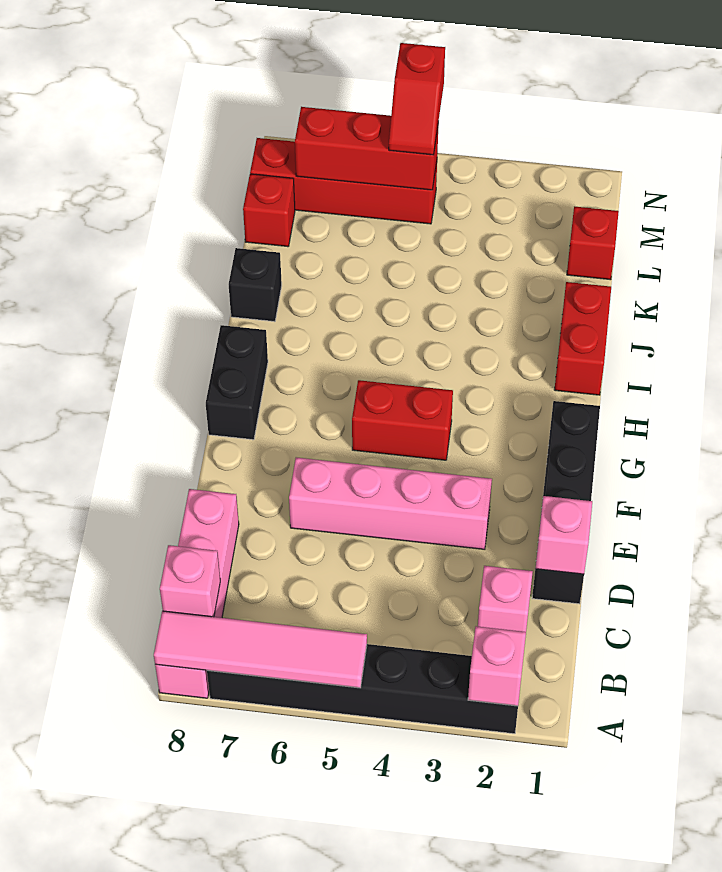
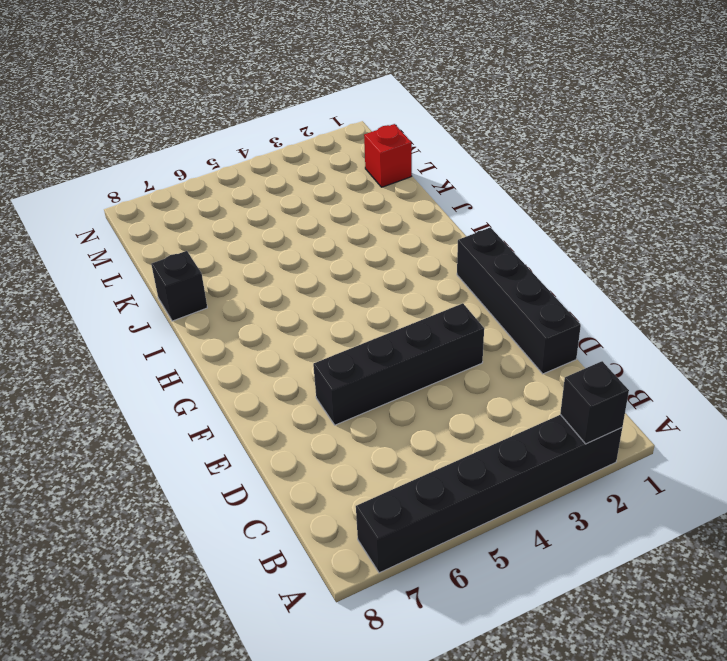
black brick A2 level 2 -> pink brick A2 level 2
black brick E3:E6 level 1 -> pink brick E3:E6 level 1
none -> pink brick A8:D8 level 1
none -> pink brick C2 level 1
none -> red brick G4:G5 level 1

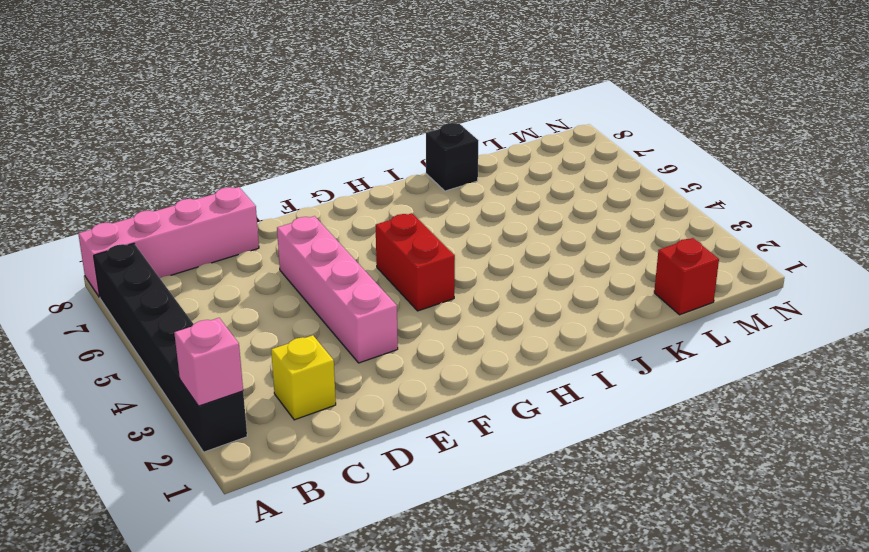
yellow brick C2 level 1 -> pink brick C2 level 1
none -> black brick D1:G1 level 1
none -> black brick G8:H8 level 1
none -> red brick I1:J1 level 1

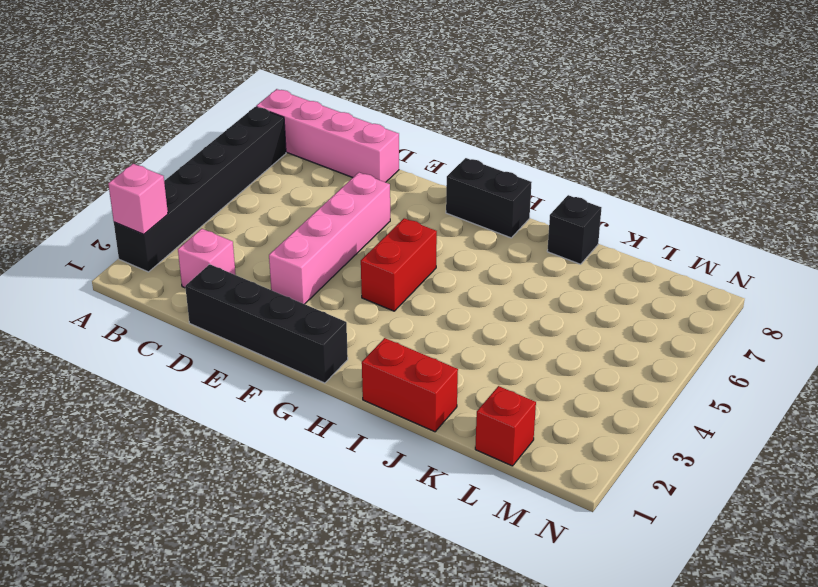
none -> red brick L8 level 1
none -> red brick M5:M8 level 1
none -> pink tile A5:A8 level 2

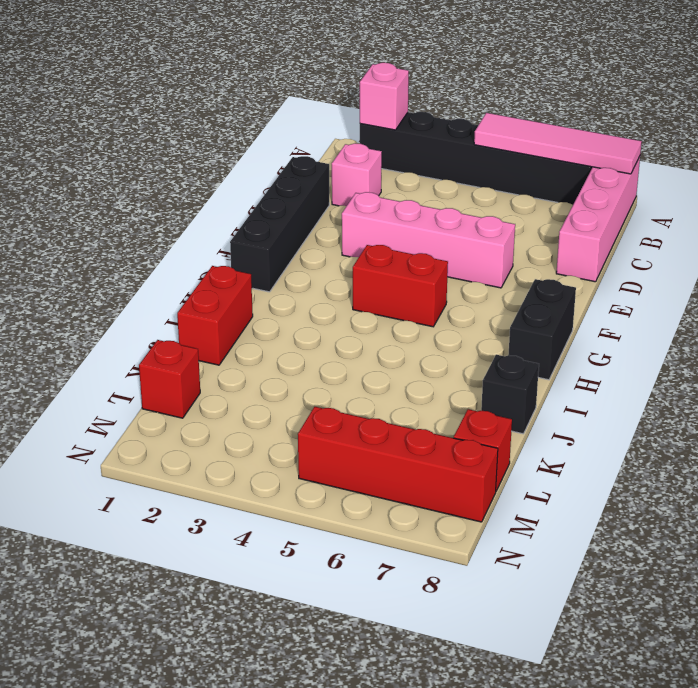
none -> pink brick B8 level 2
none -> pink brick D1 level 2
none -> red brick M5:M7 level 2

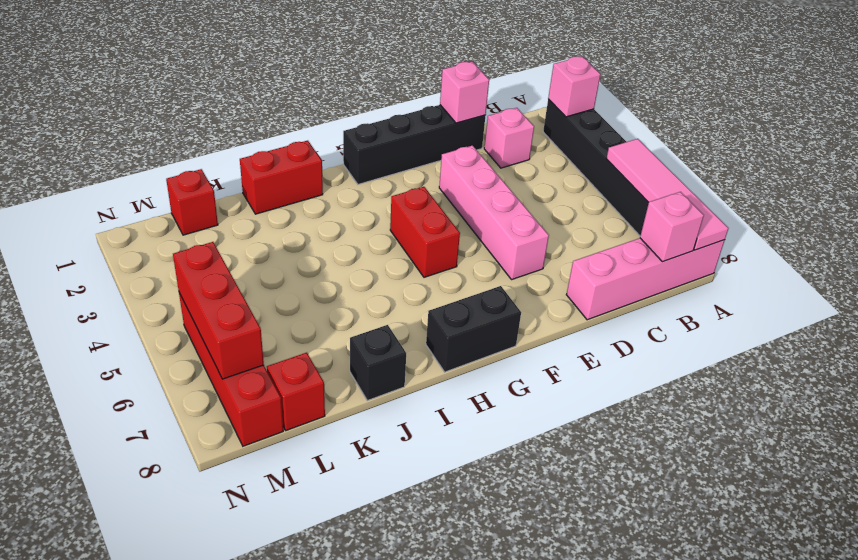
none -> red slope M5:N5 level 3 top N

